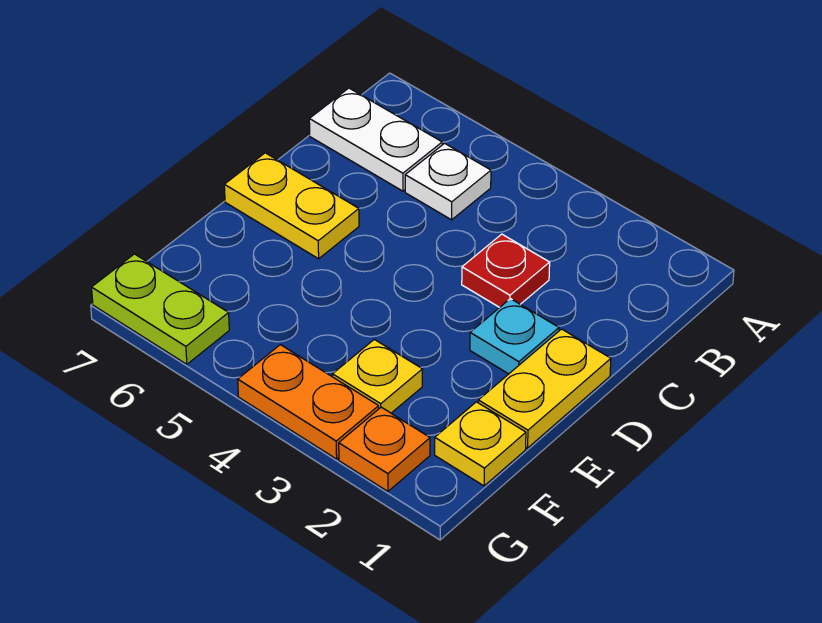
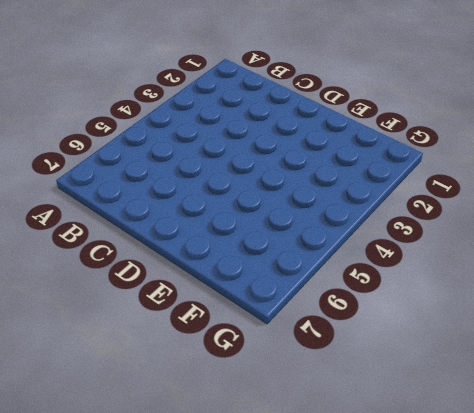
none -> white plate B5 level 1
none -> white plate B6:B7 level 1

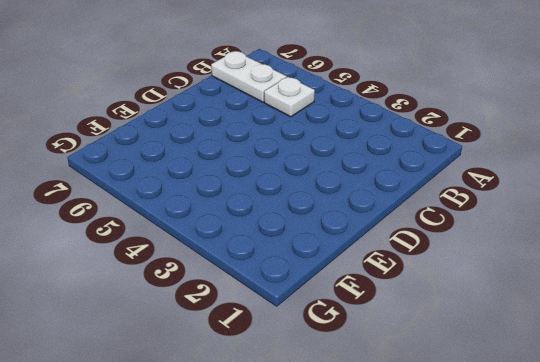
none -> red plate C3 level 1
none -> yellow plate D1:E1 level 1

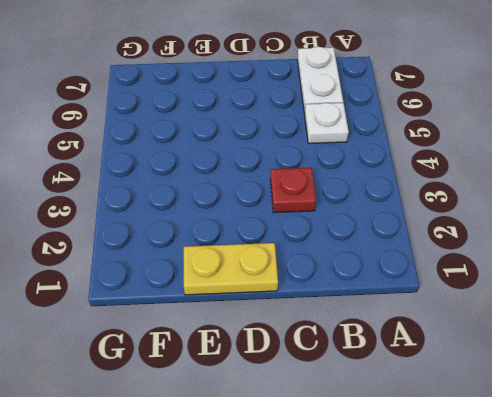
none -> cyan plate D2 level 1
none -> yellow plate D6:D7 level 1

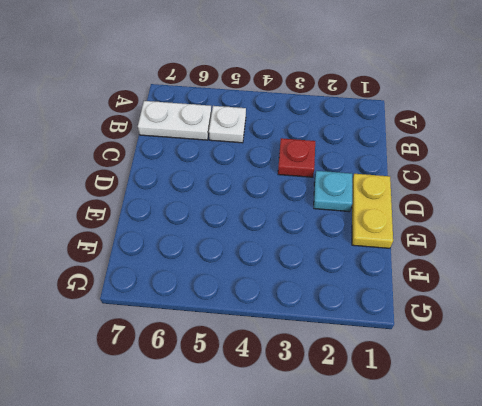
none -> yellow plate D6:D7 level 1
none -> yellow plate F1 level 1

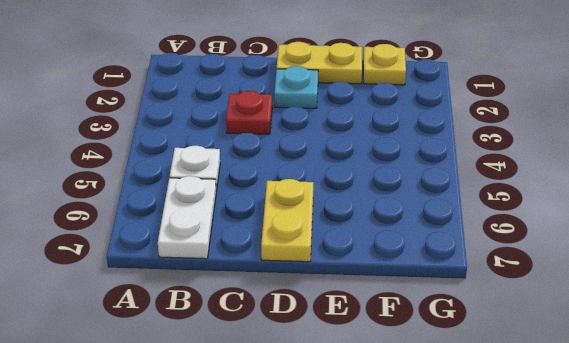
none -> yellow plate F3 level 1
none -> orange plate G2 level 1

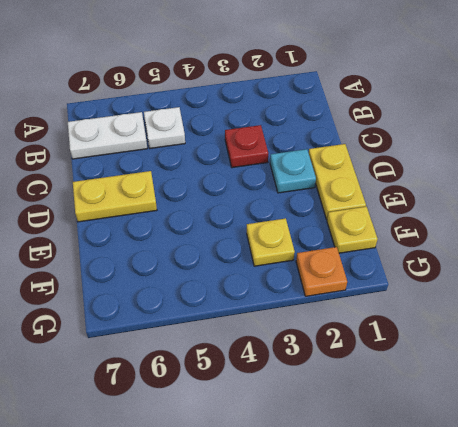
none -> orange plate G3:G4 level 1
none -> lime plate G6:G7 level 1

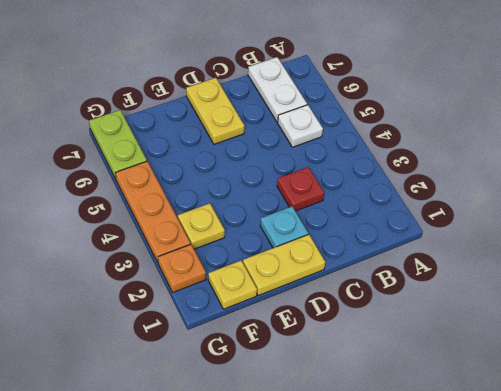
orange plate G3:G5 level 1 -> orange plate G3:G4 level 1

